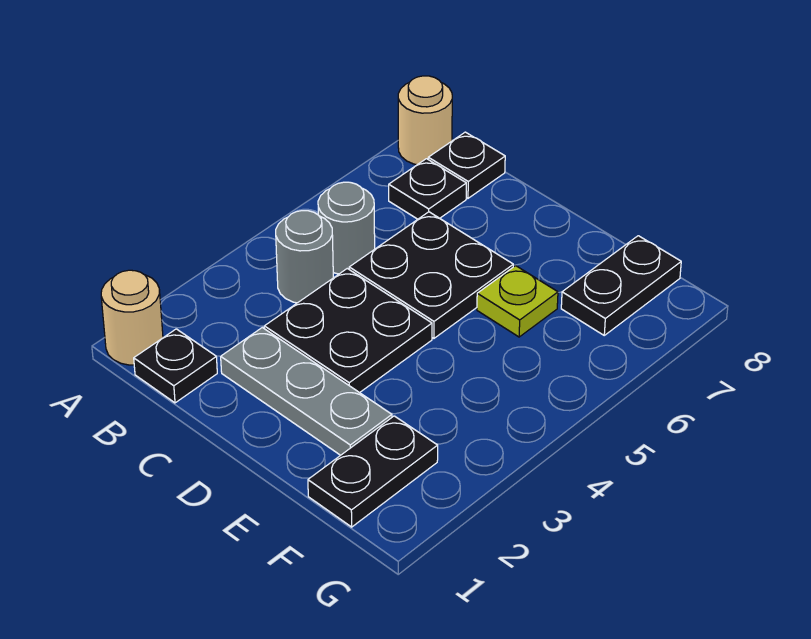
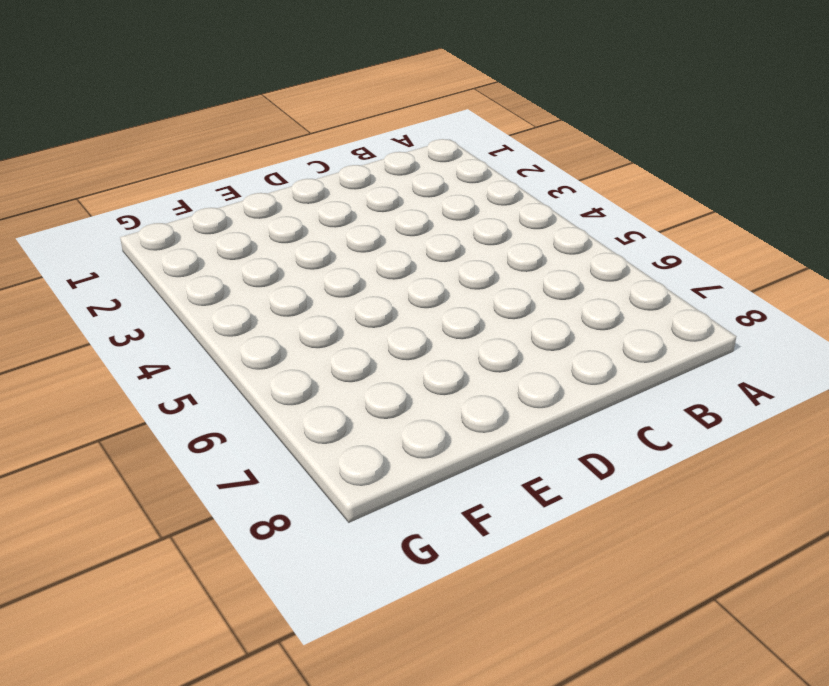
none -> tan round brick A1 level 1
none -> tan round brick A8 level 1
none -> black plate B1 level 1

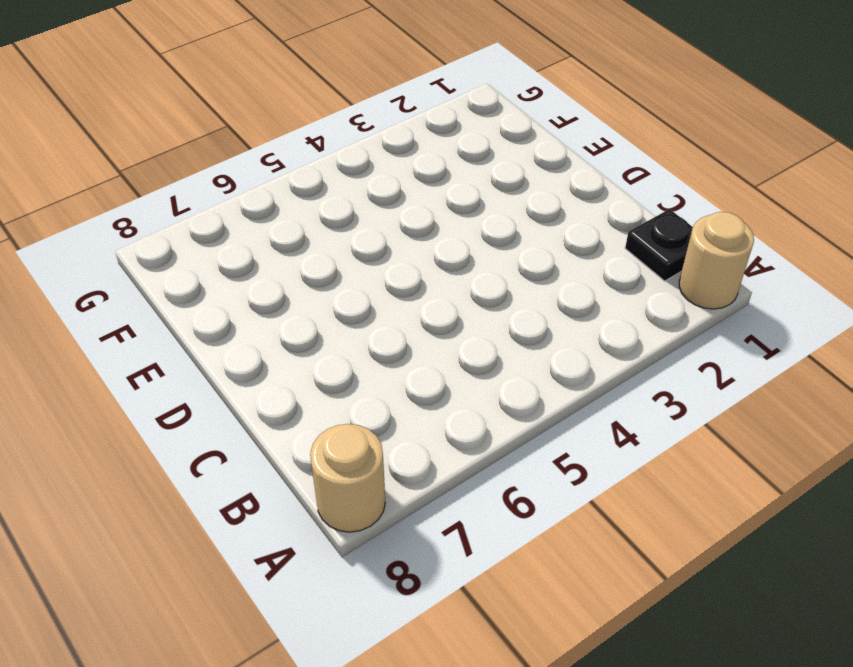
none -> grey round brick B4 level 1
none -> grey round brick B5 level 1
none -> black plate B7 level 1

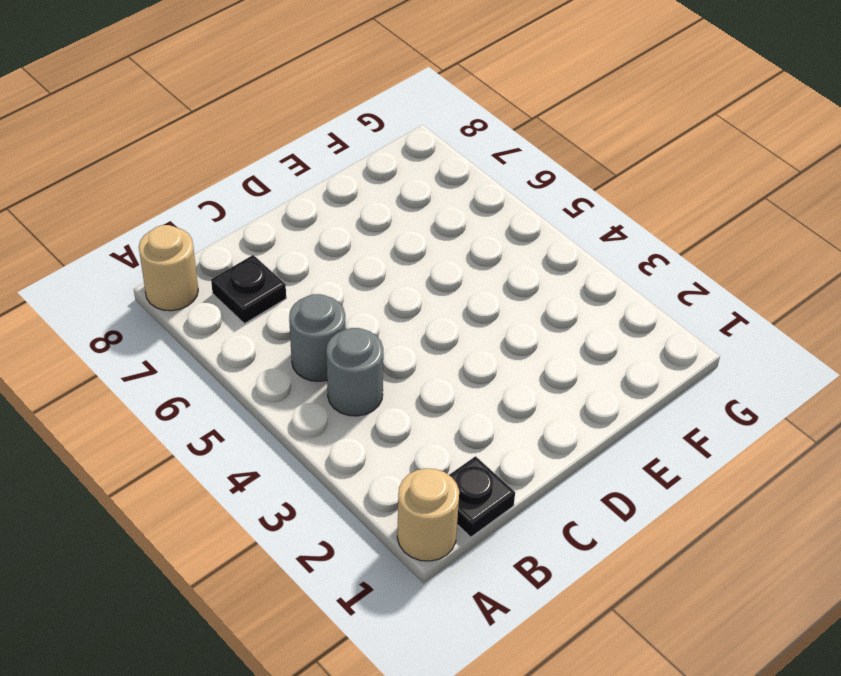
none -> black plate B8 level 1
none -> grey plate C2:E2 level 1
none -> black plate C3:D4 level 1

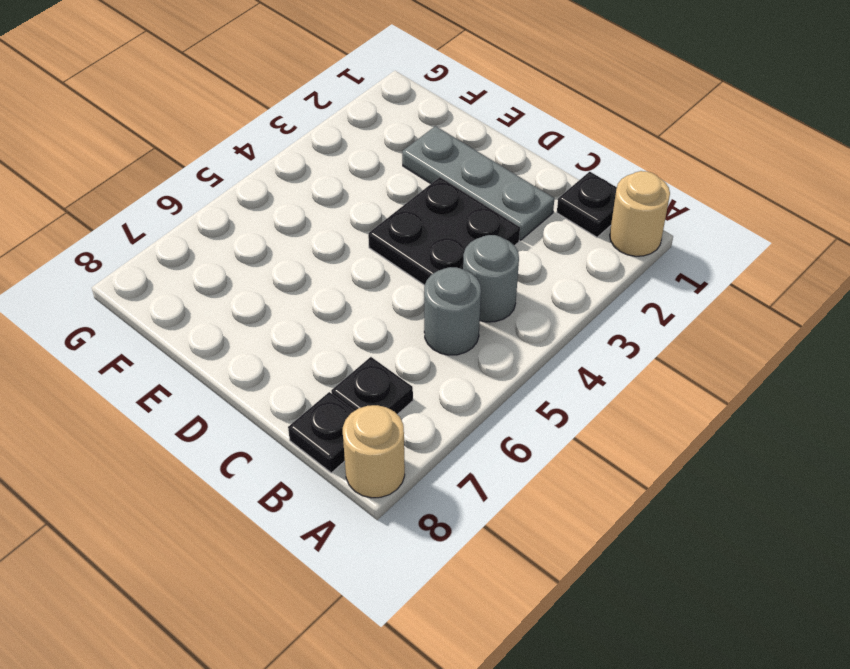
none -> black plate C5:D6 level 1
none -> lime plate E6 level 1
none -> black plate F1:F2 level 1

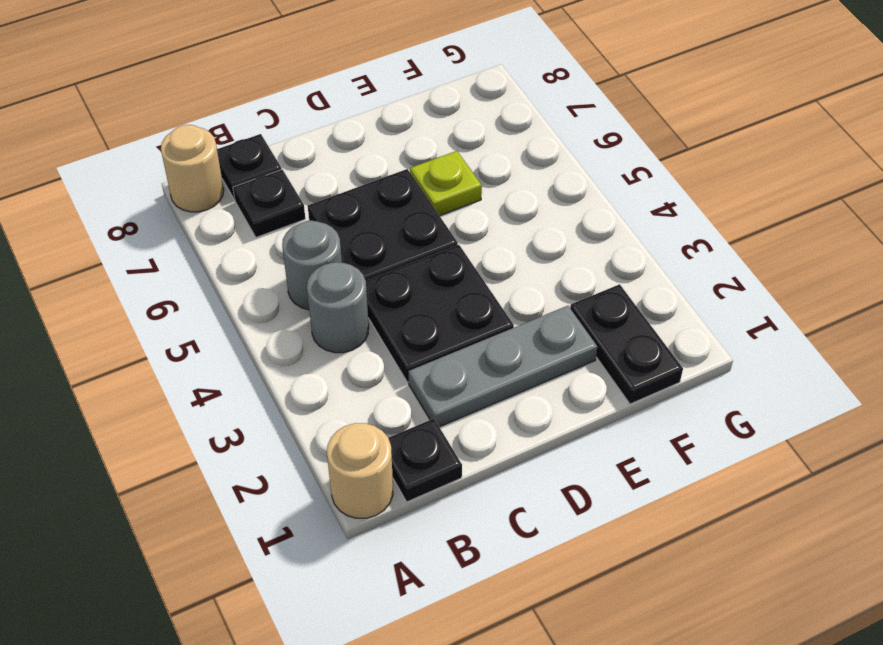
none -> black plate F7:F8 level 1

